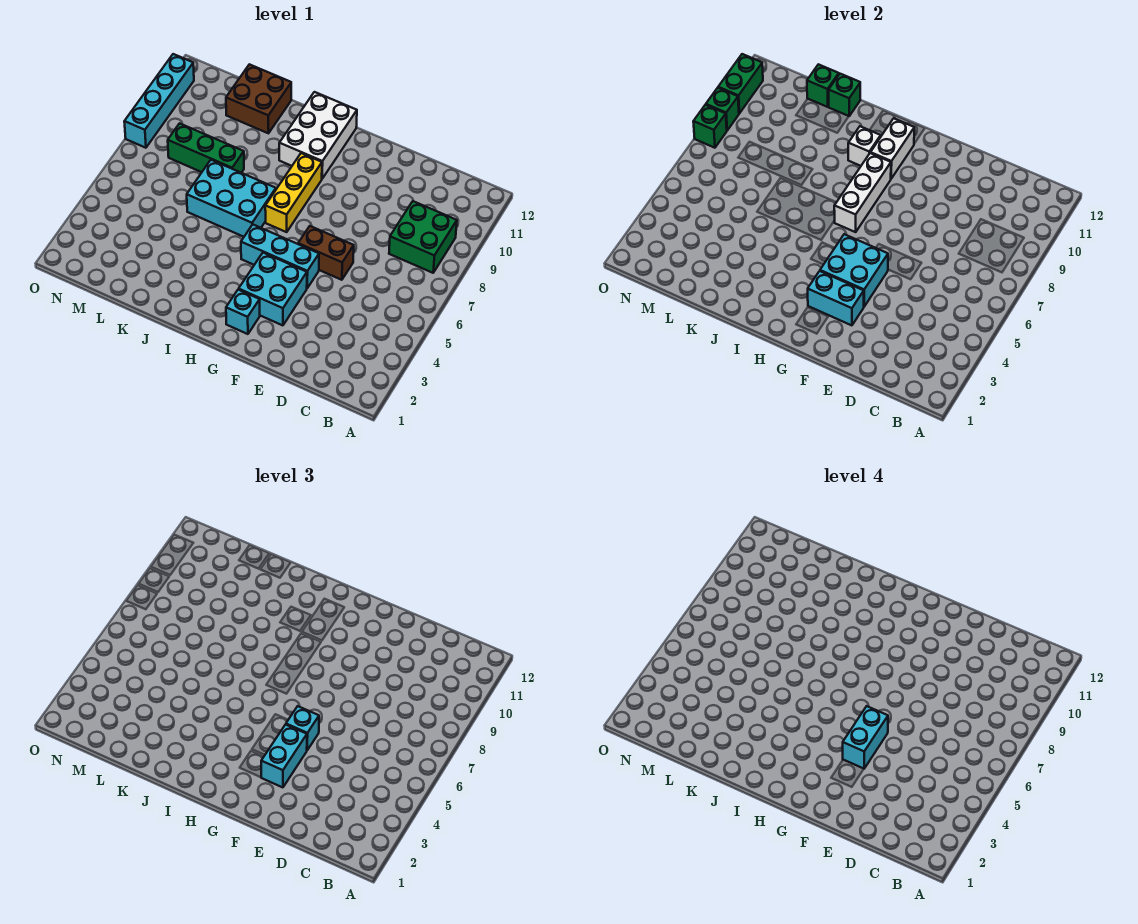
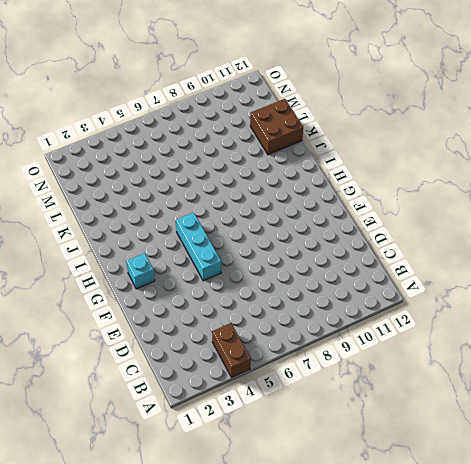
brown brick A4:B4 level 1 -> brown brick E6:F6 level 1
none -> green brick B8:C9 level 1
none -> cyan brick F3:G4 level 1
none -> yellow brick H7:H9 level 1

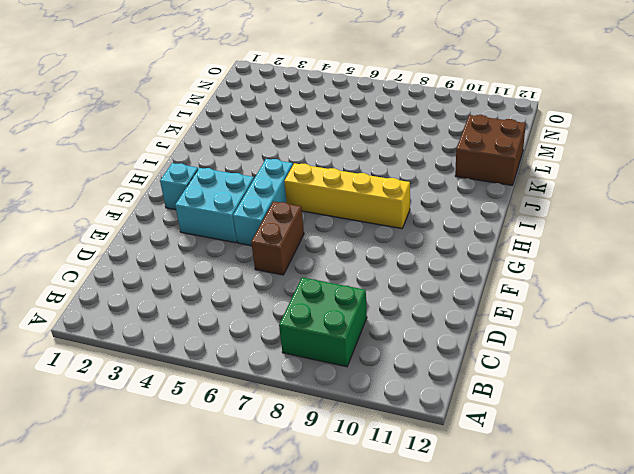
yellow brick H6:H9 level 1 -> yellow brick H7:H9 level 1
none -> white brick H10:I12 level 1
none -> cyan brick I6:K7 level 1
none -> green brick K8:M8 level 1

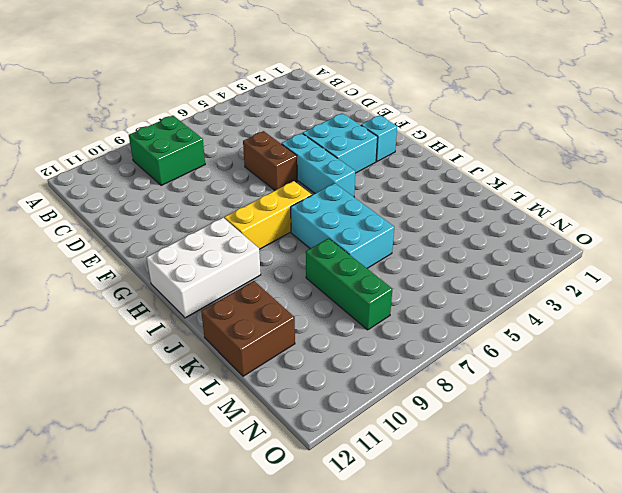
none -> cyan brick O8:O11 level 1
none -> cyan brick F3:G3 level 2
none -> cyan brick F4:G5 level 2

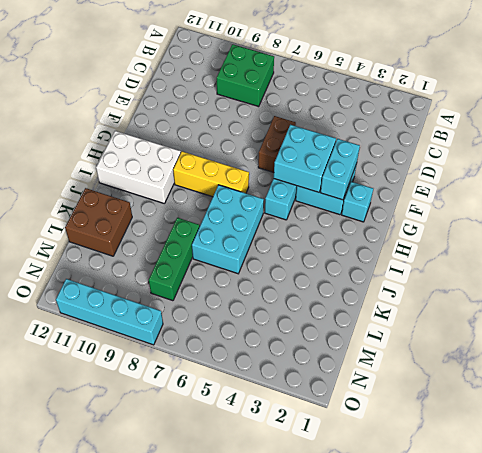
none -> white brick H7:H9 level 2
none -> white brick H10:H11 level 2
none -> white brick I10 level 2

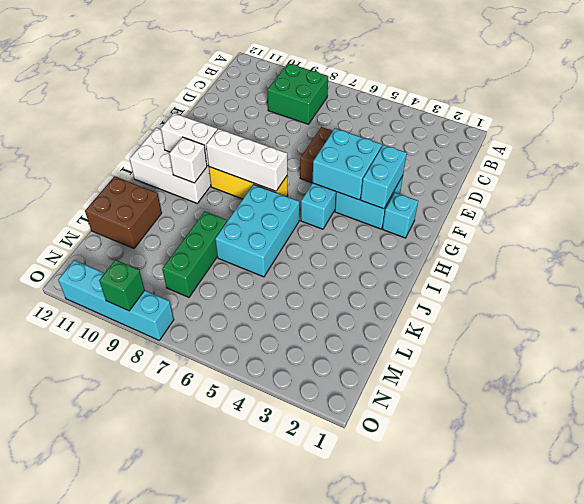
none -> green brick K12 level 2
none -> green brick L12 level 2
none -> green brick O8 level 2

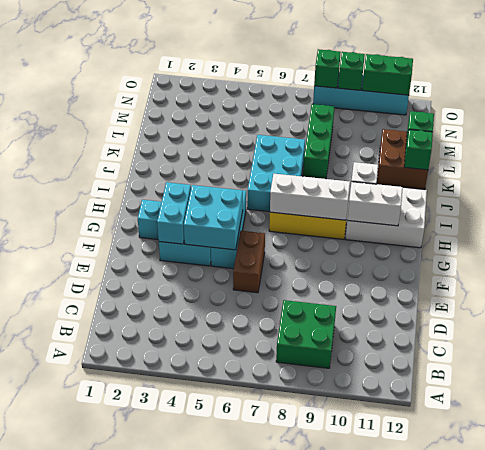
none -> cyan brick F3:F4 level 3
none -> cyan brick F5 level 3
none -> cyan brick F4:F5 level 4

